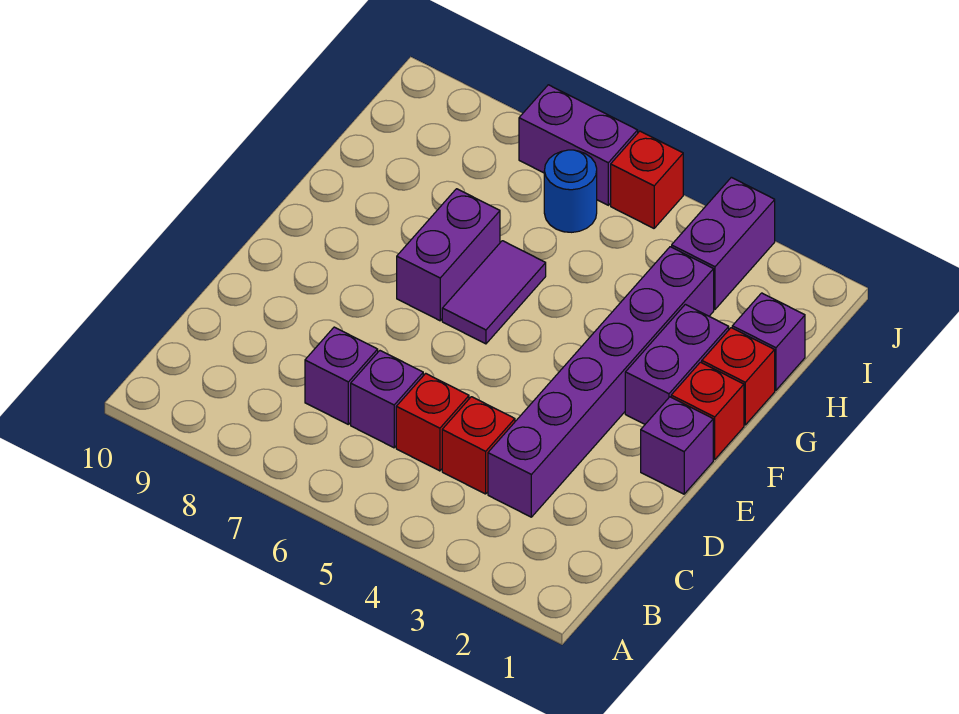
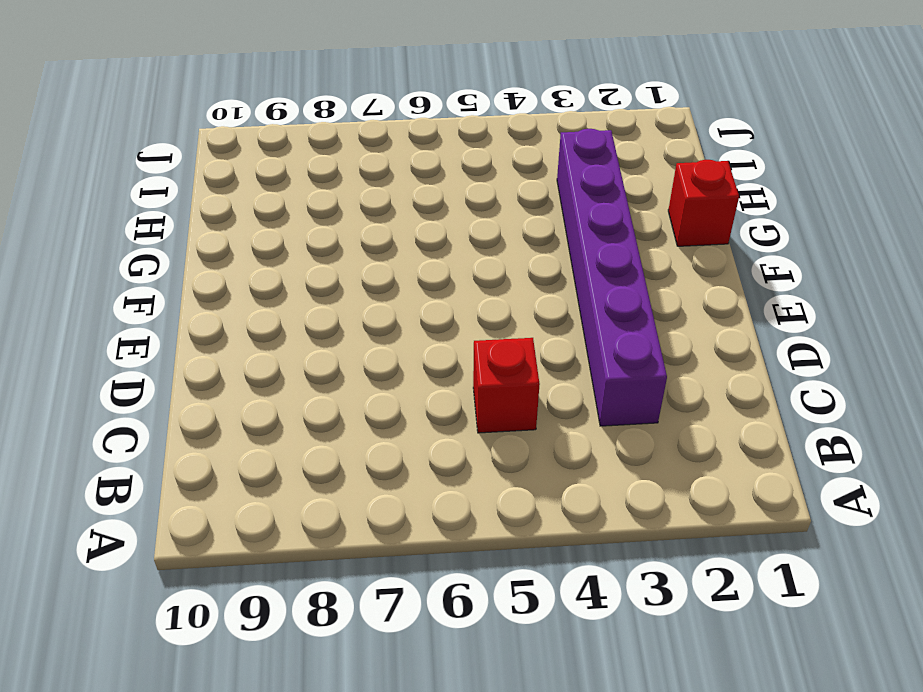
none -> red brick C4 level 1
none -> purple brick C6 level 1
none -> purple brick C7 level 1

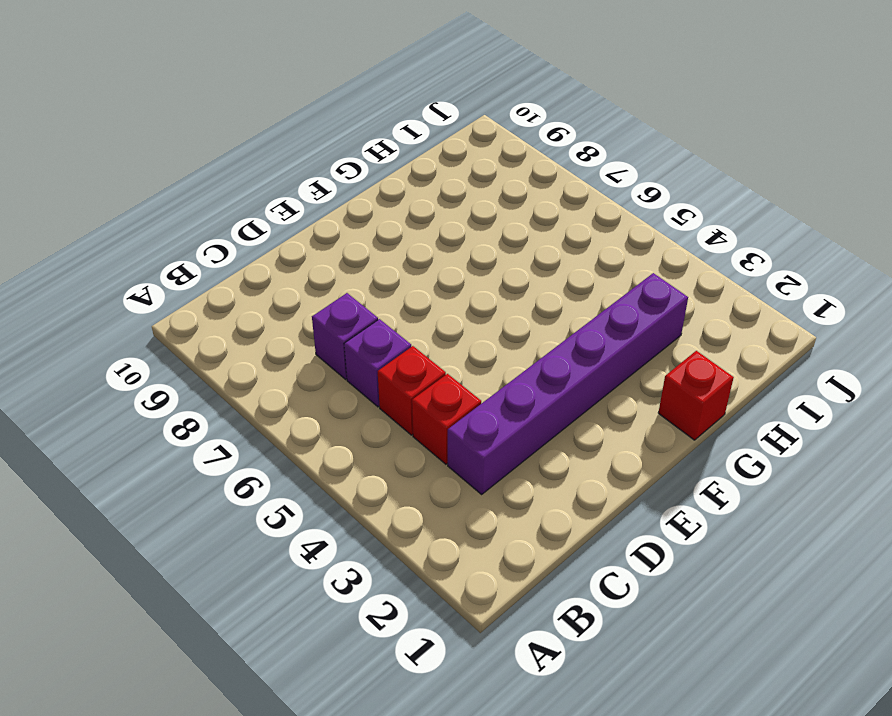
none -> purple brick E1 level 1
none -> red brick F1 level 1
none -> purple brick F2:G2 level 1

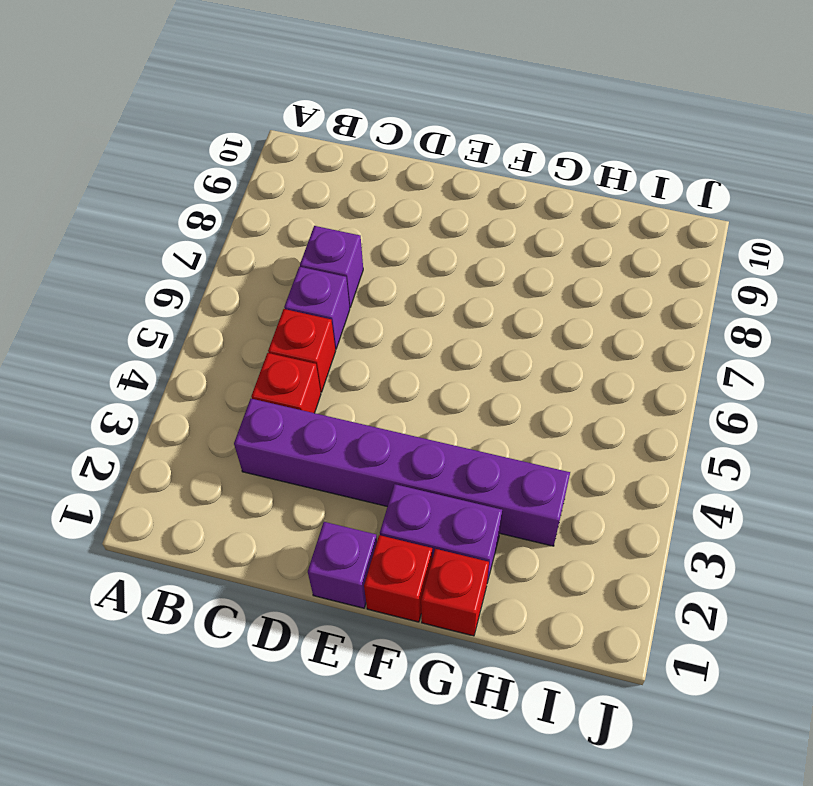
none -> purple tile F6:G6 level 1
none -> purple brick F7:G7 level 1
none -> purple brick H1 level 1

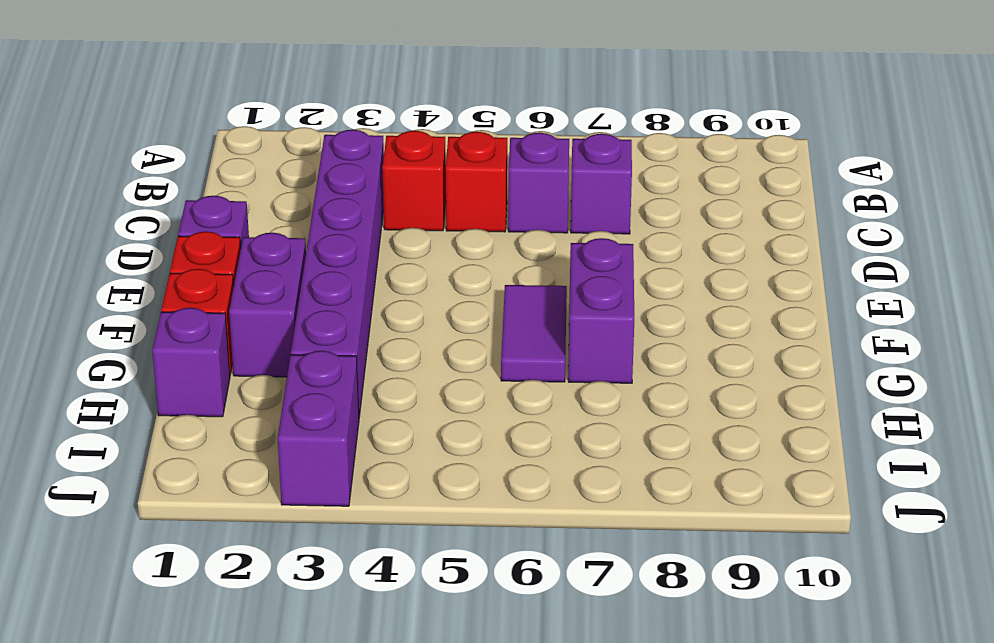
none -> blue round brick I6 level 1
none -> red brick J5 level 1
none -> purple brick J6:J7 level 1

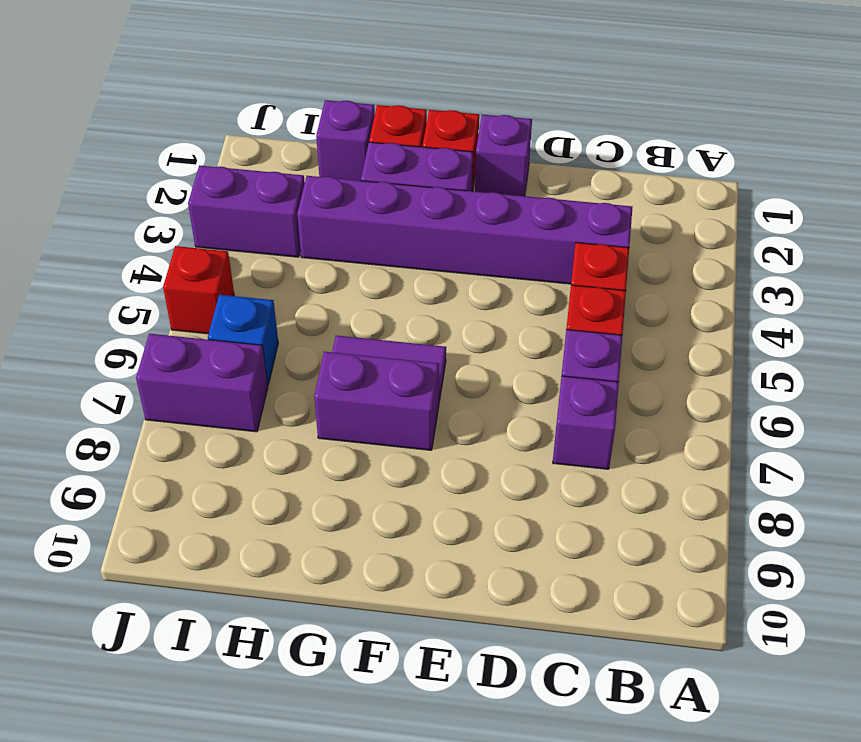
blue brick I6 level 1 -> blue round brick I6 level 1
purple brick I7:J7 level 1 -> purple brick J6:J7 level 1

